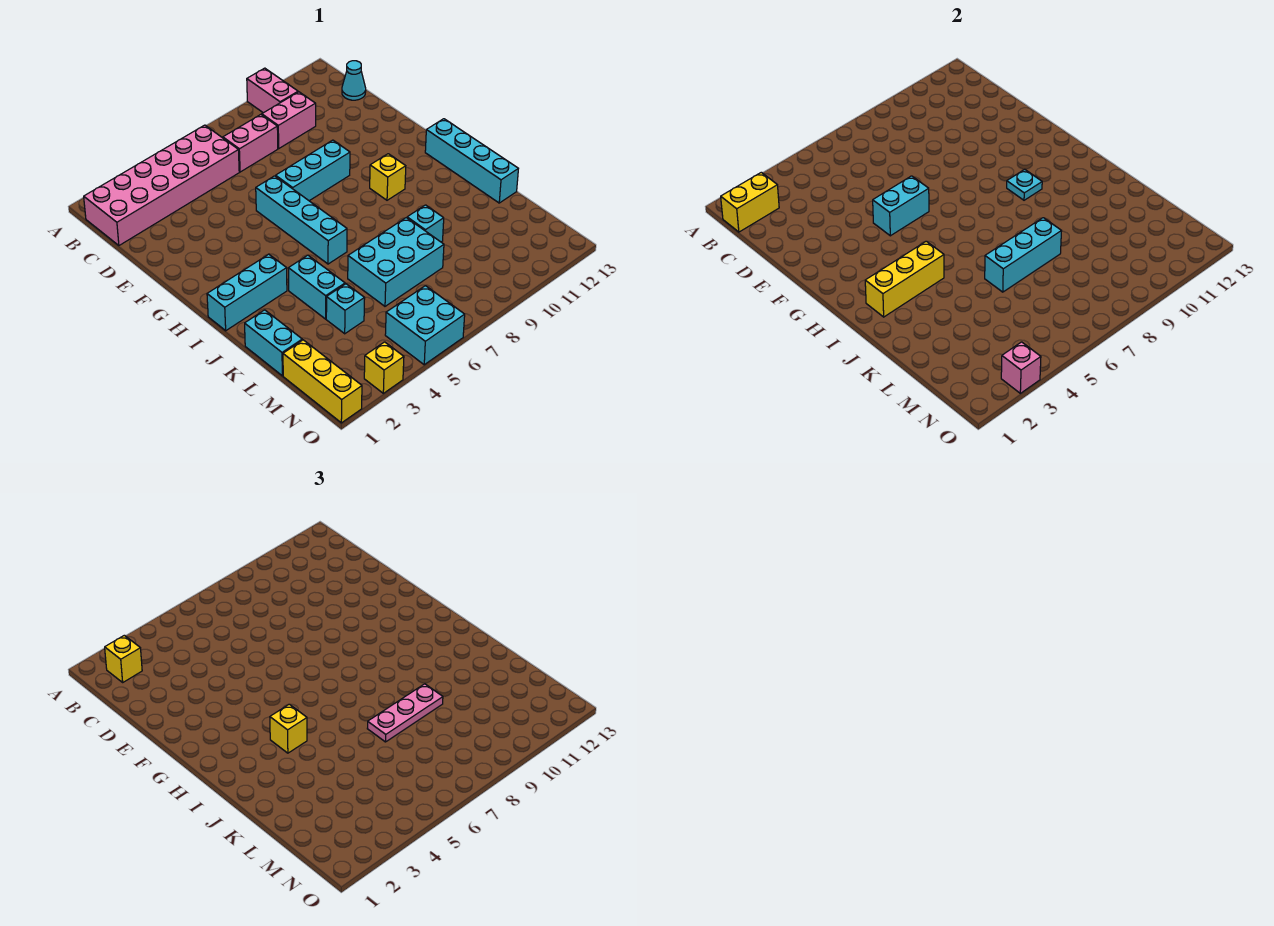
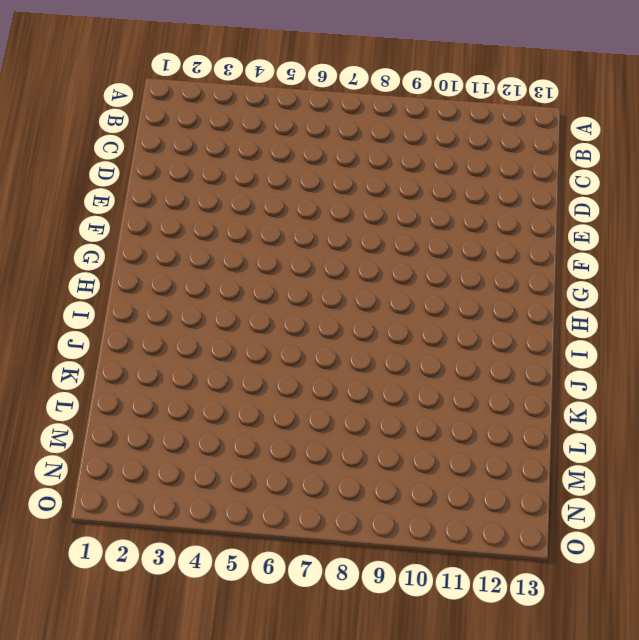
none -> pink brick A10:B10 level 1
none -> pink brick B1:C6 level 1
none -> pink brick C7:C8 level 1

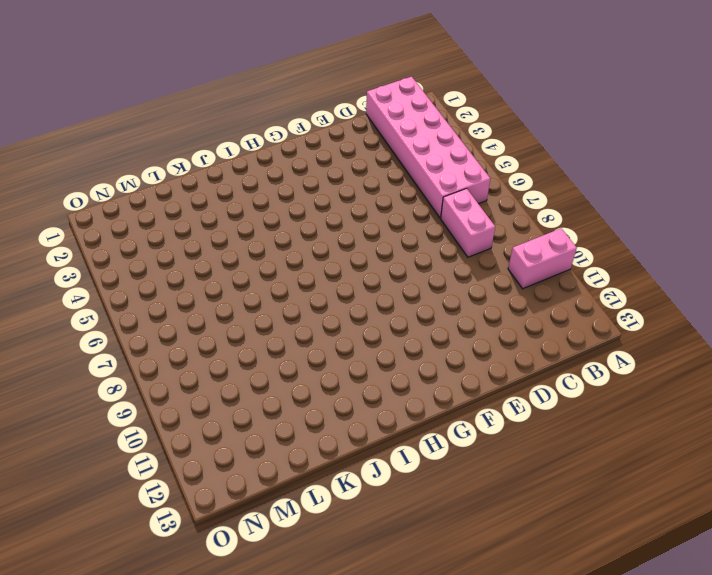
none -> pink brick C9:C10 level 1
none -> cyan cone C13 level 1
none -> cyan brick F6:I6 level 1

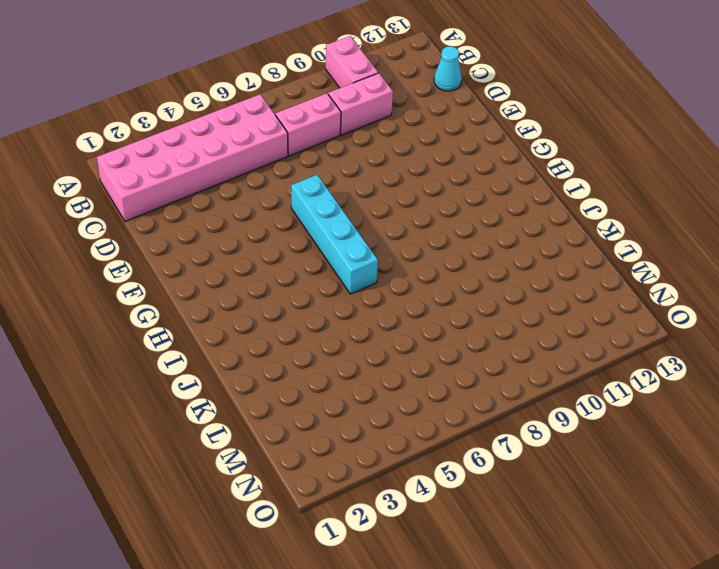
none -> cyan brick F7:F9 level 1
none -> yellow brick H10 level 1
none -> cyan brick H13:K13 level 1

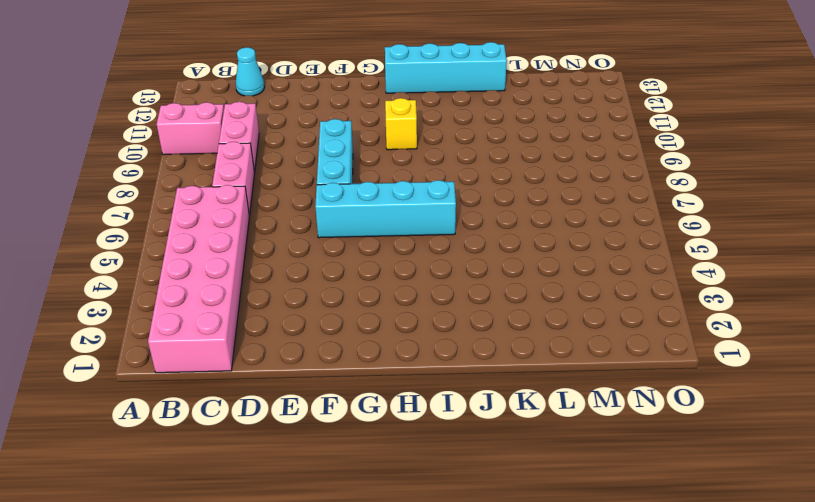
none -> cyan brick I1:I3 level 1
none -> cyan brick J4:K4 level 1
none -> cyan brick K1:L1 level 1

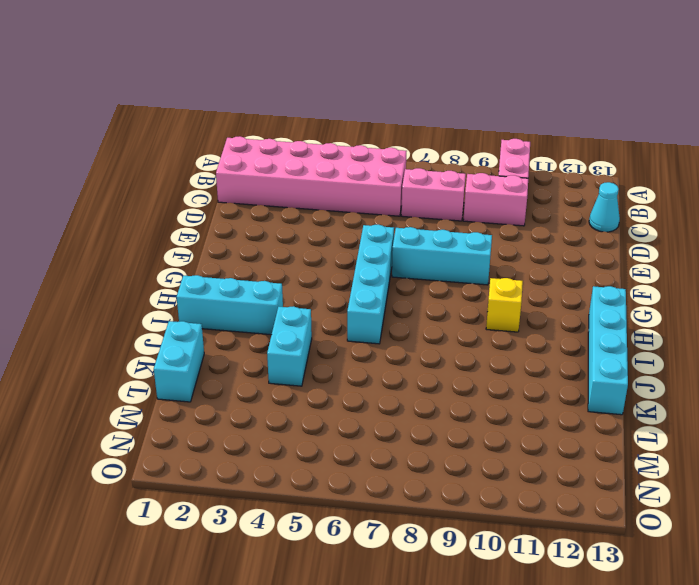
none -> cyan brick K6:L8 level 1
none -> cyan brick K9 level 1
none -> cyan brick L4 level 1

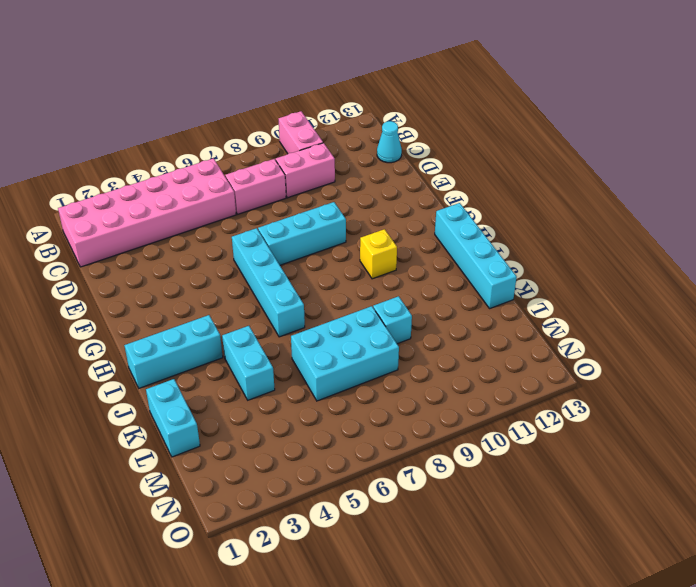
none -> cyan brick L4 level 1
none -> yellow brick M1:O1 level 1
none -> cyan brick N5:O6 level 1

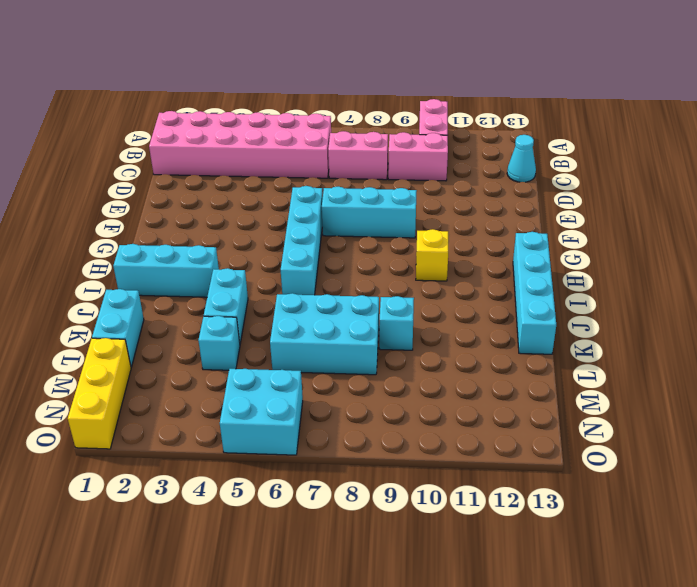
none -> yellow brick O3 level 1
none -> yellow brick B1:B2 level 2
none -> cyan brick F5:F6 level 2

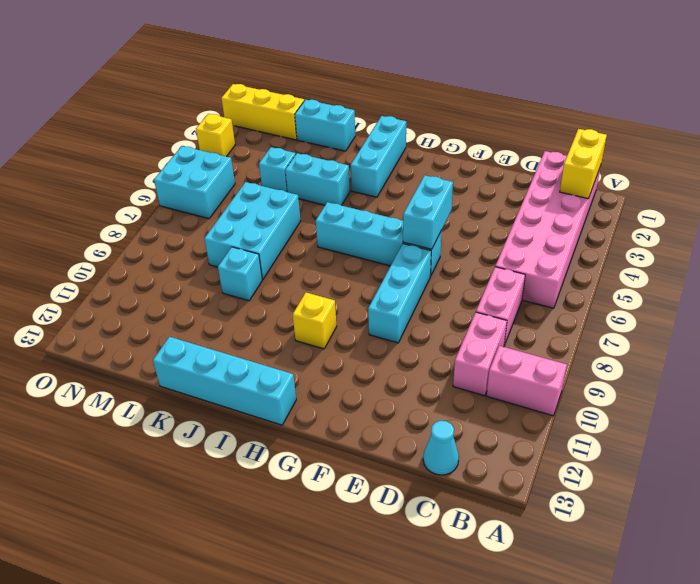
none -> cyan plate H10 level 2
none -> yellow brick I2:I4 level 2
none -> cyan brick K6:K8 level 2

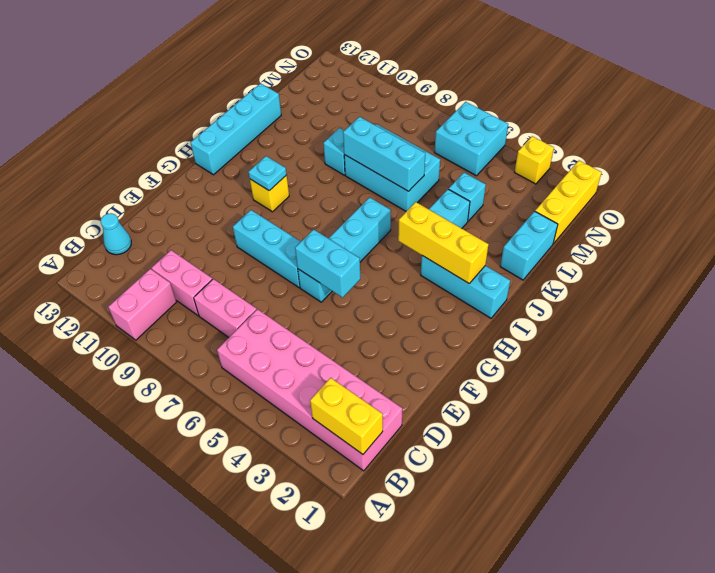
none -> pink brick O3 level 2
none -> yellow brick B2 level 3
none -> yellow brick I4 level 3

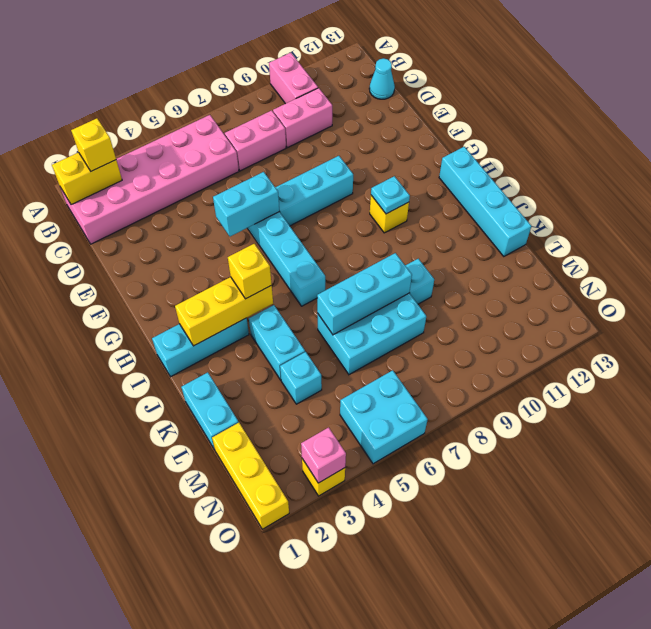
none -> pink plate K7:K9 level 3

